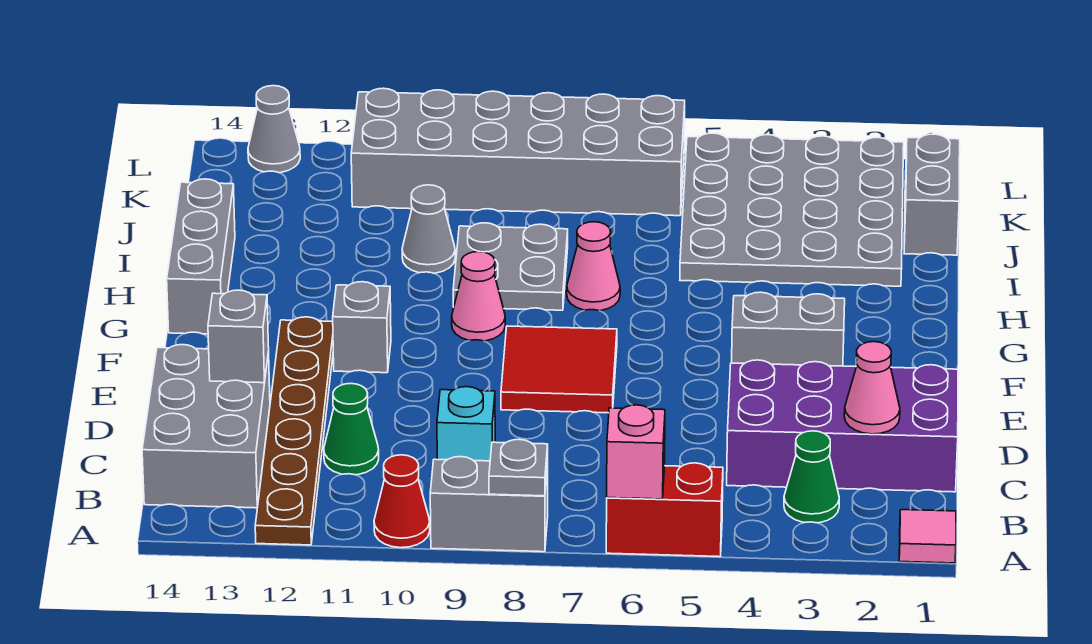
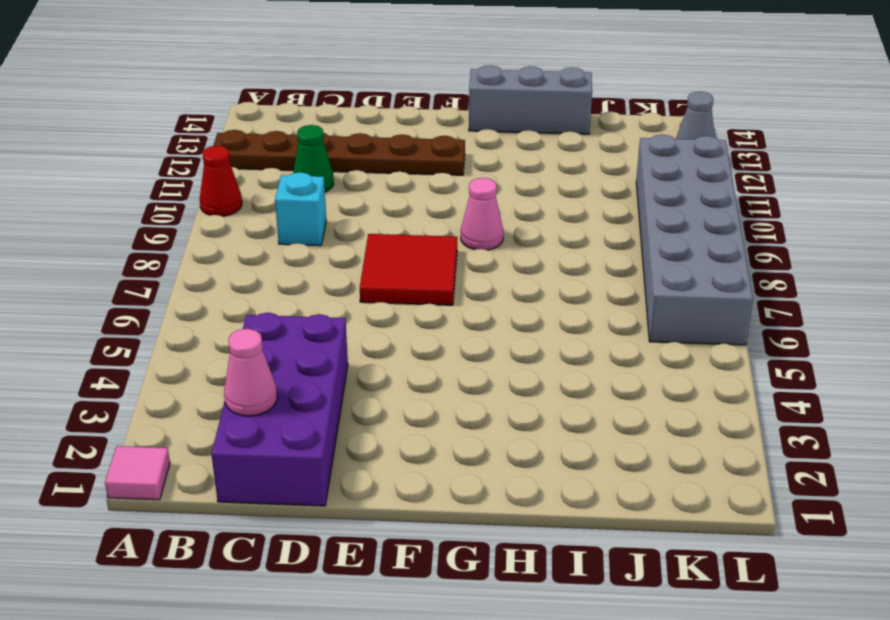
none -> red brick A5:A6 level 1
none -> grey brick A8:A9 level 1
none -> green cone B3 level 1

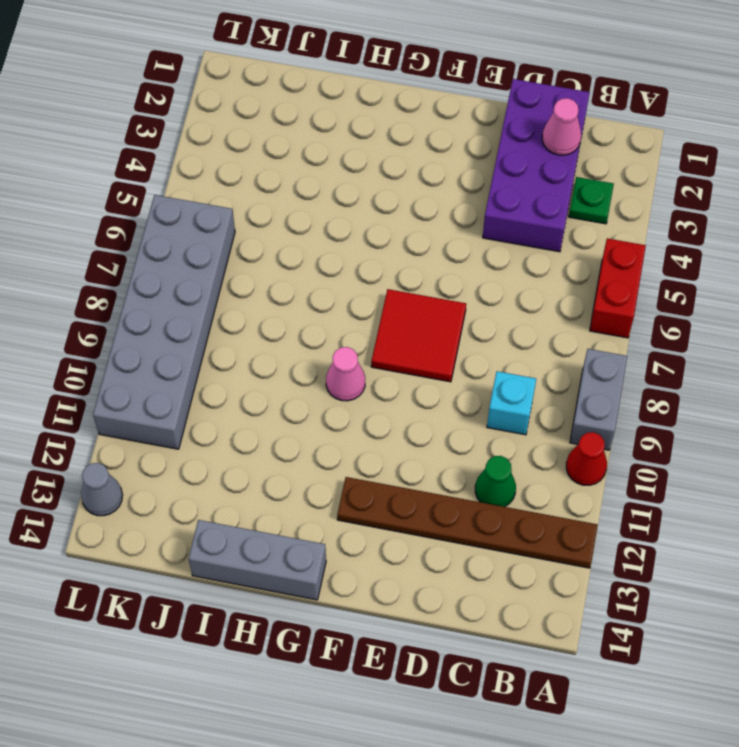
green plate B3 level 1 -> green cone B3 level 1
none -> pink tile A1 level 1
none -> grey brick B13:D14 level 1
none -> grey brick F3:F4 level 1

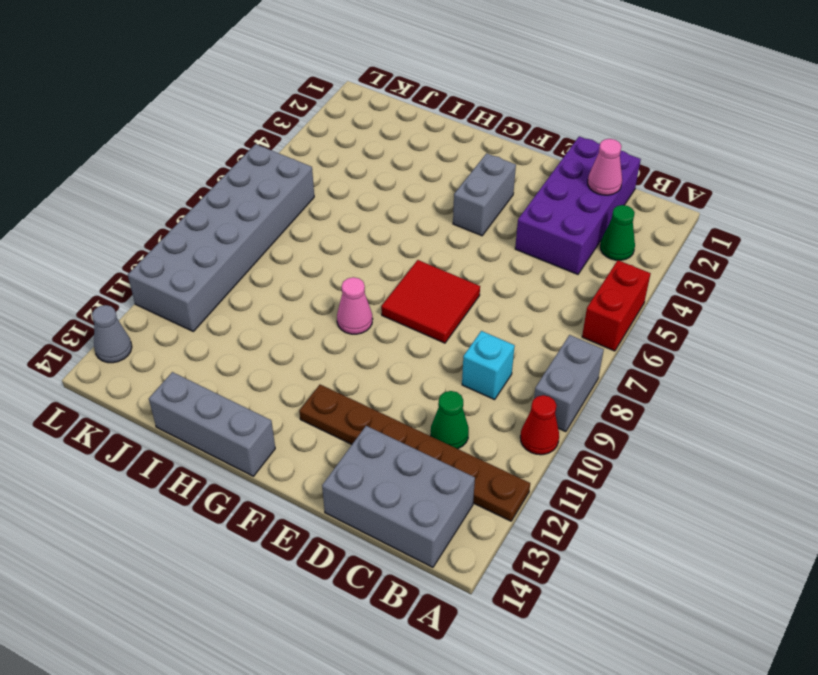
none -> pink tile A1 level 1
none -> grey brick F11 level 1
none -> pink cone H7 level 1

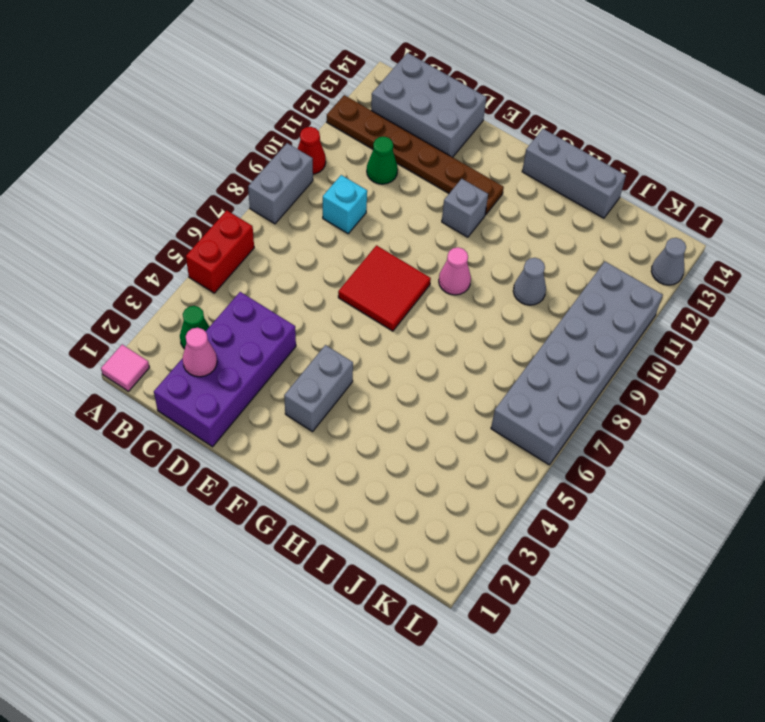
none -> pink cone H7 level 1
none -> grey plate H8:I9 level 1
none -> grey plate I2:L5 level 1

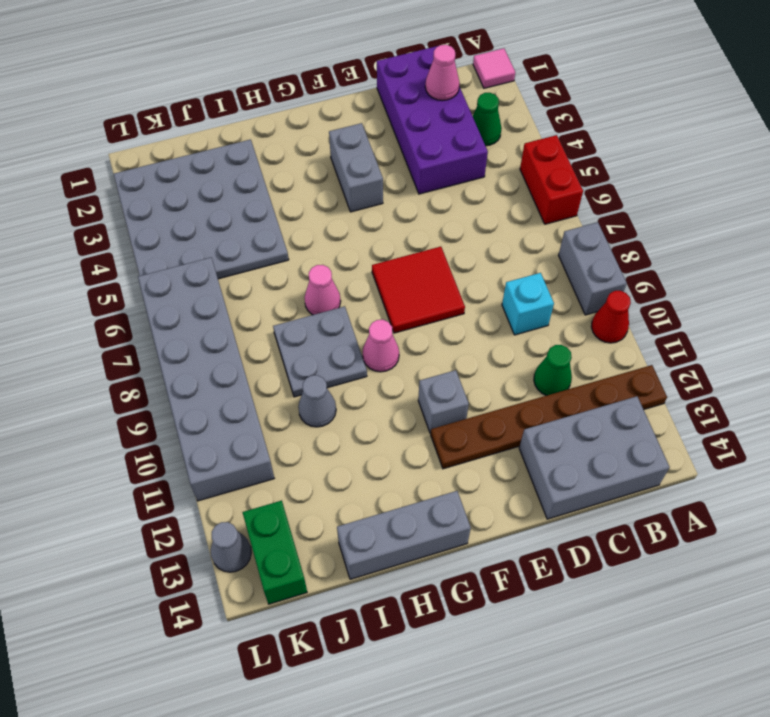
green brick K13:K14 level 1 -> none
none -> grey brick J1:K1 level 1
none -> pink brick A6 level 2
none -> grey plate A8 level 2

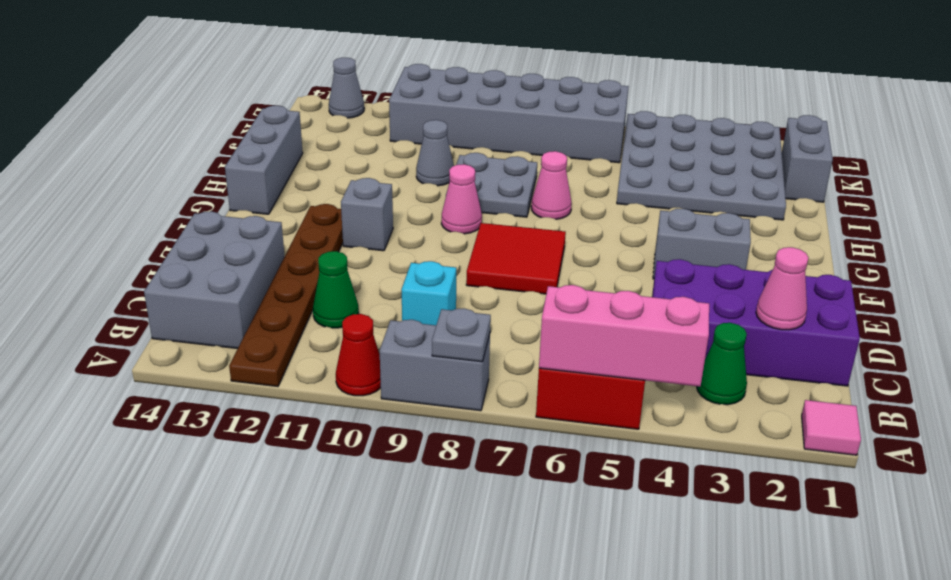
pink brick A4:A6 level 2 -> pink brick A6 level 2
none -> grey brick D13 level 2

